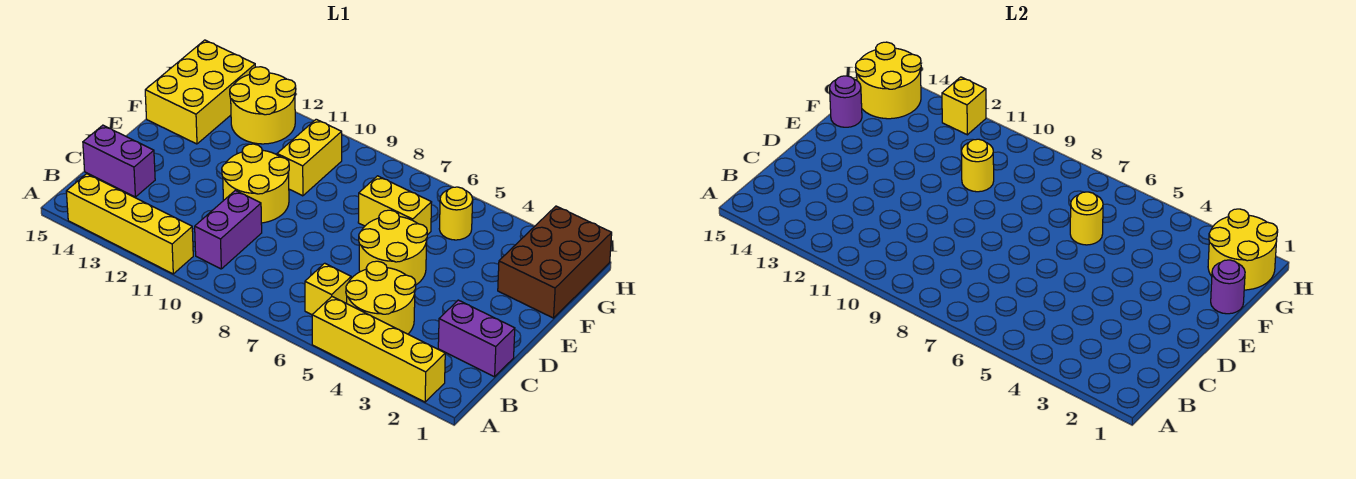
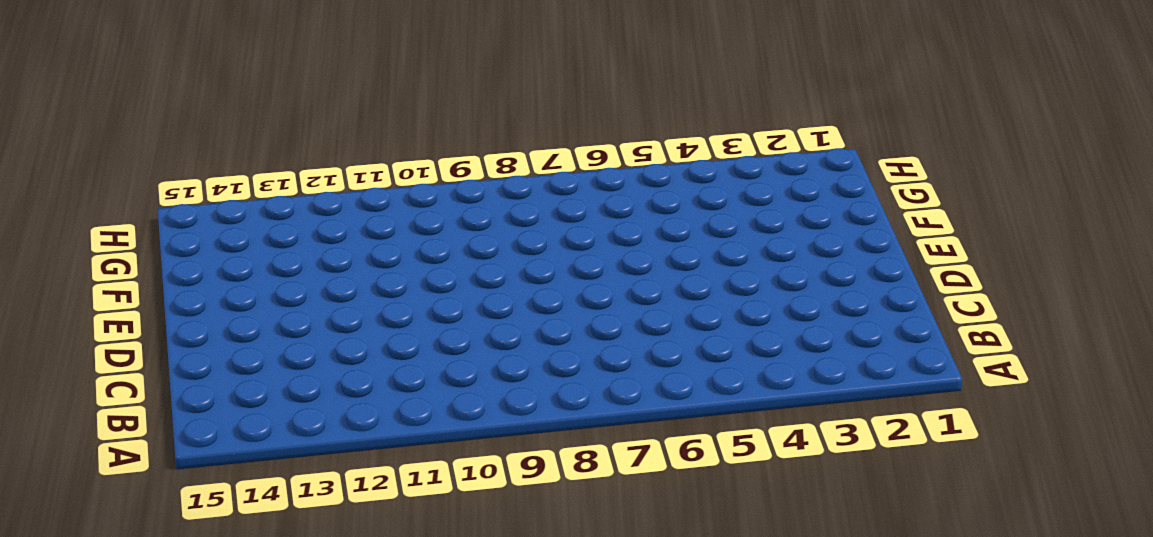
none -> yellow brick A2:A5 level 1
none -> yellow brick A11:A14 level 1
none -> yellow round brick B4:C5 level 1

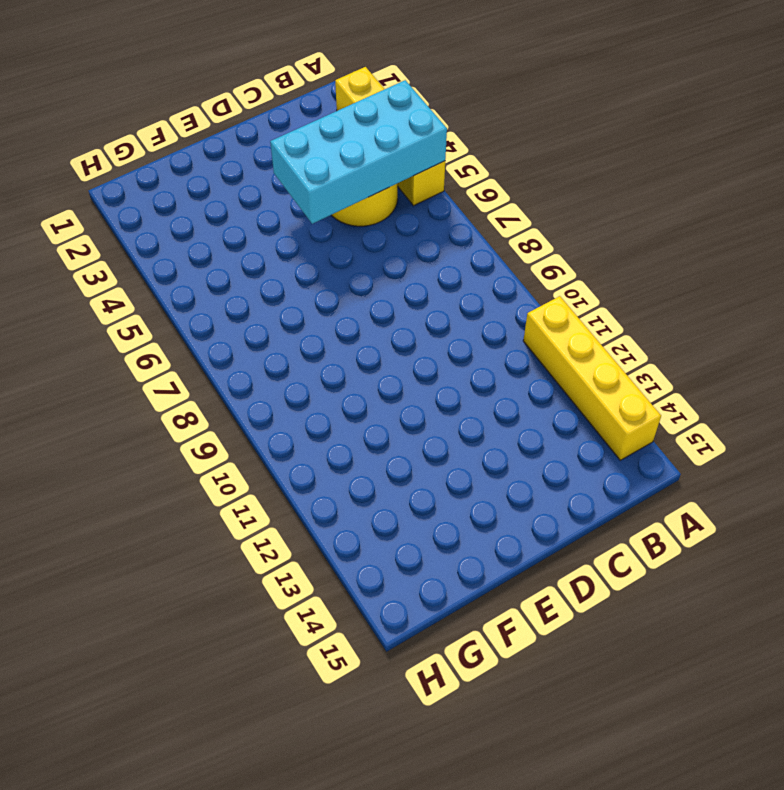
cyan brick A4:D5 level 2 -> none
none -> yellow brick B6 level 1
none -> purple brick B10:C10 level 1
none -> purple brick C1:C2 level 1

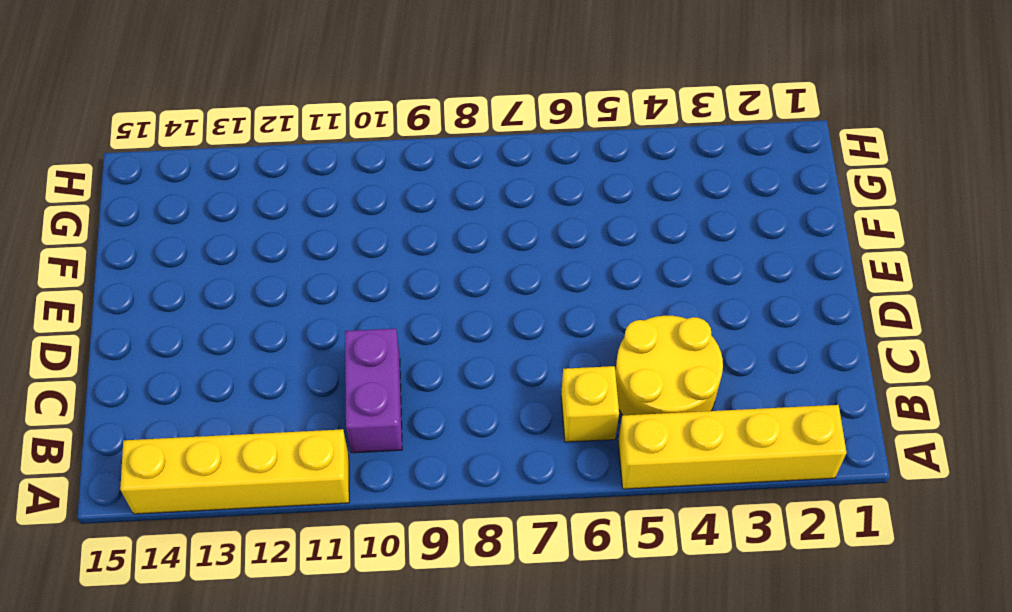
none -> purple brick C1:C2 level 1
none -> purple brick C14:C15 level 1
none -> yellow round brick D5:E6 level 1

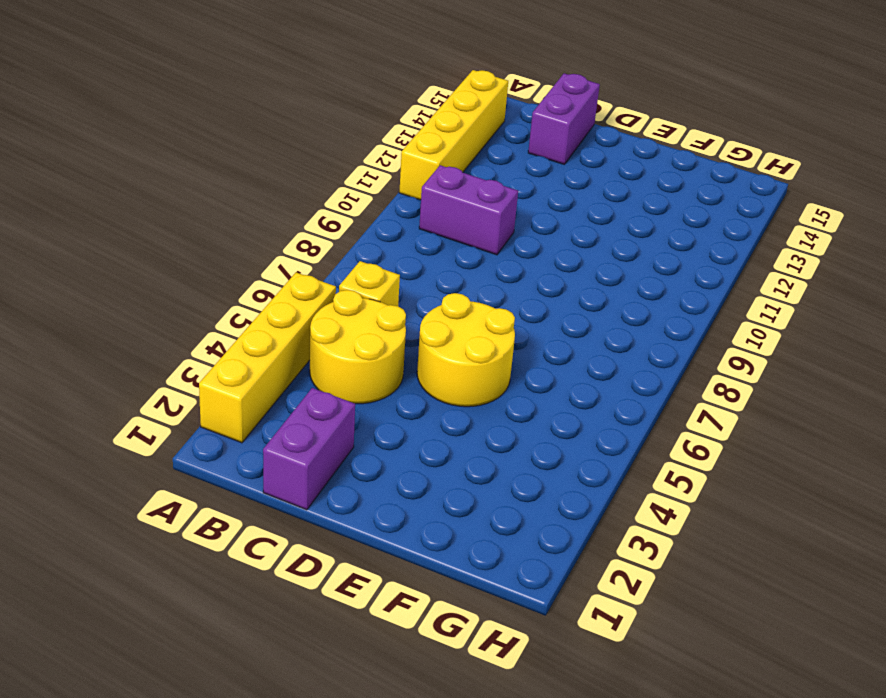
none -> yellow round brick D10:E11 level 1
none -> brown brick F1:H2 level 1
none -> yellow brick F6:F7 level 1

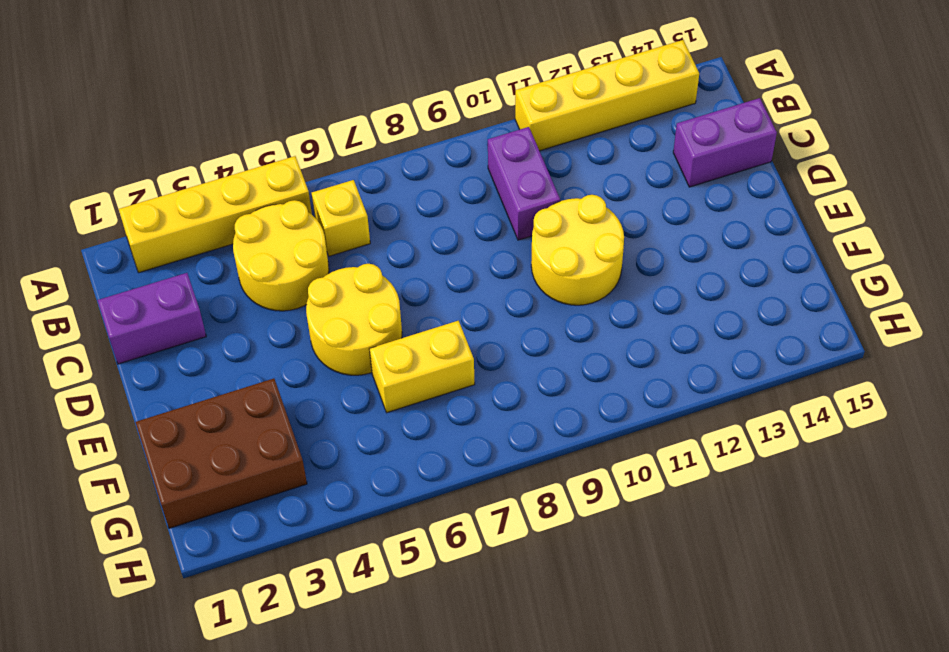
brown brick F1:G3 level 1 -> brown brick F1:H2 level 1
none -> yellow brick F10:G10 level 1
none -> yellow brick F14:H15 level 1
none -> yellow round brick G5 level 1

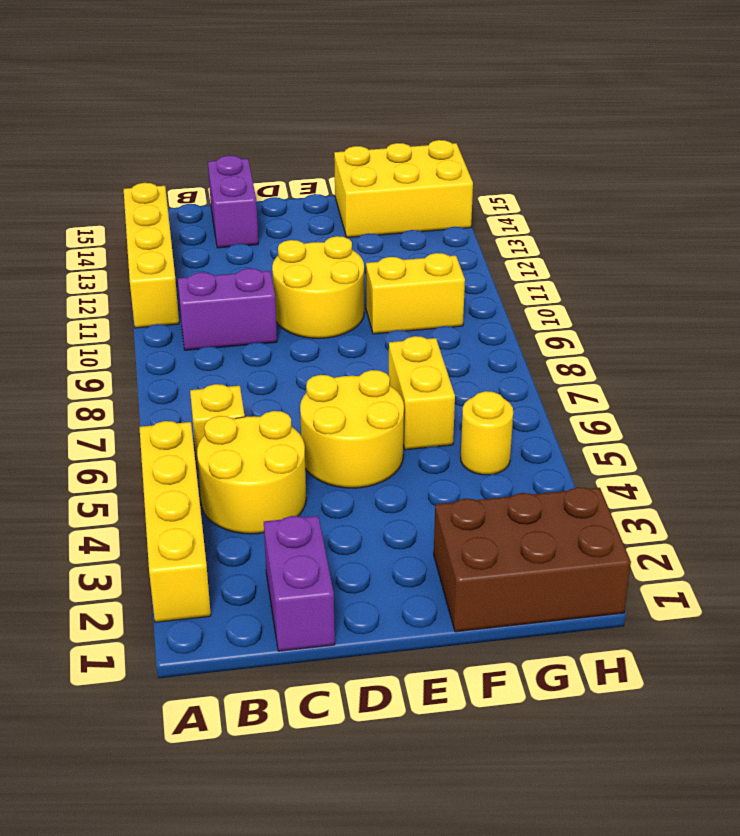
none -> yellow round brick G12:H13 level 1
none -> purple round brick F1 level 2
none -> yellow round brick F6 level 2

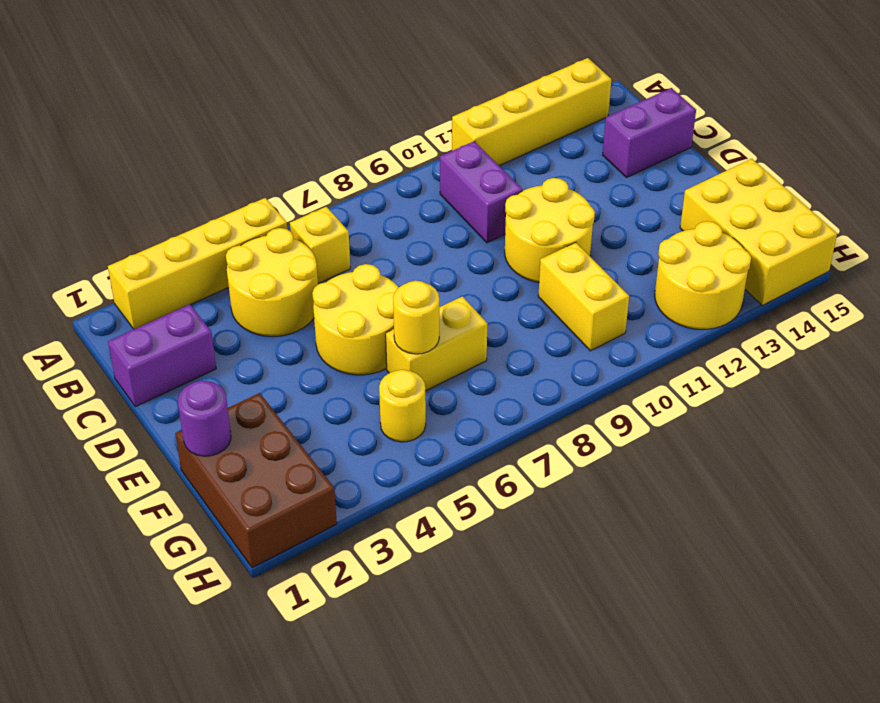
none -> yellow round brick F10 level 2
none -> purple round brick F15 level 2
none -> yellow round brick G1:H2 level 2

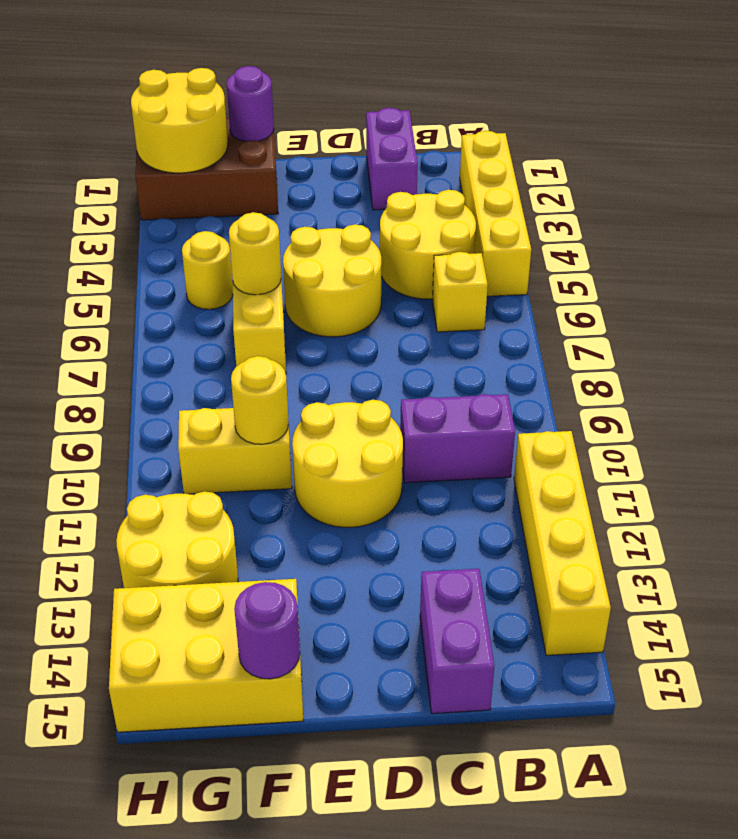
none -> yellow round brick G14:H15 level 2
none -> yellow brick H12 level 2

